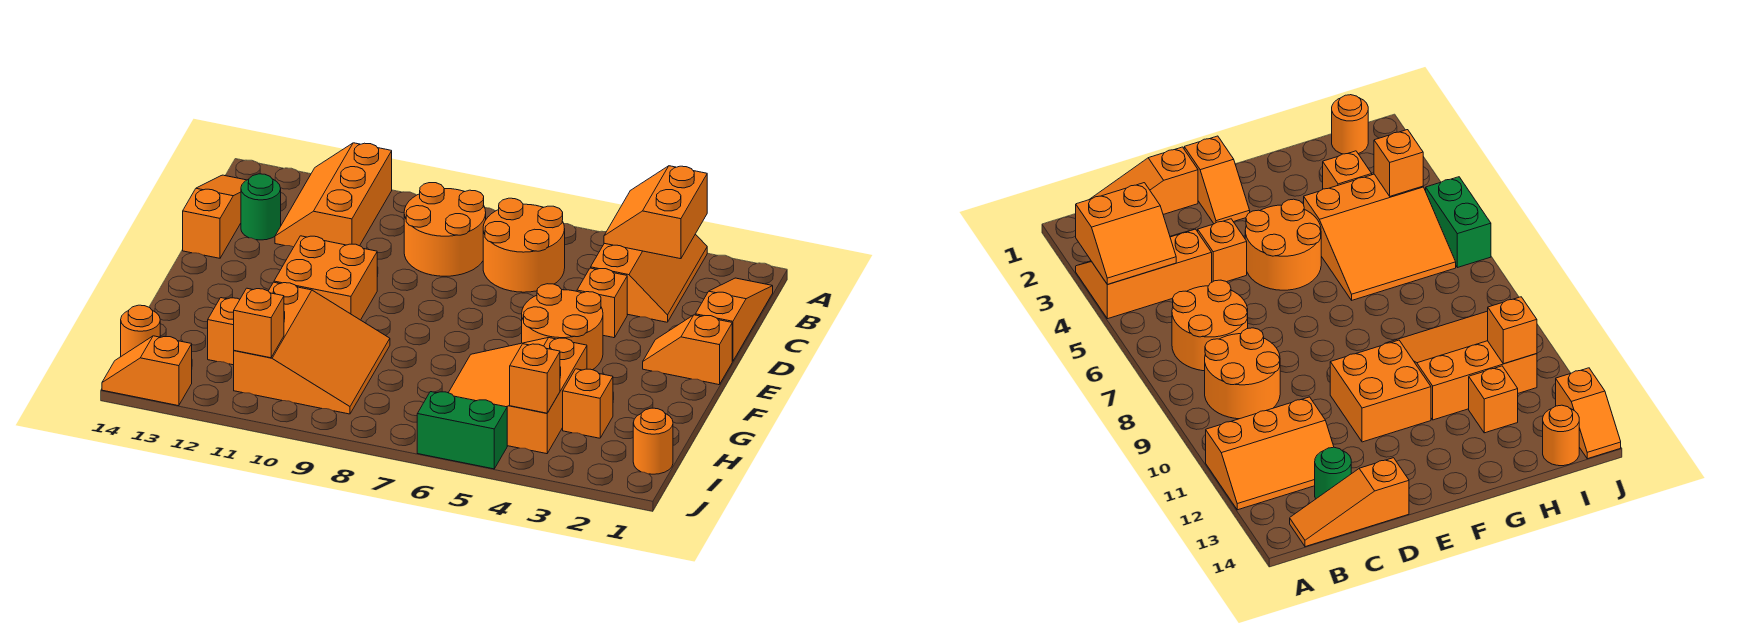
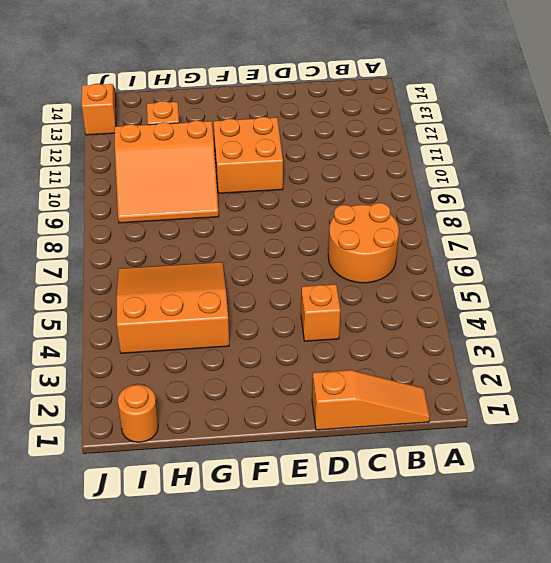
none -> orange slope A3:C4 level 1 top 4
none -> orange slope A11:C12 level 1 top 11
none -> orange round brick B8:C9 level 1

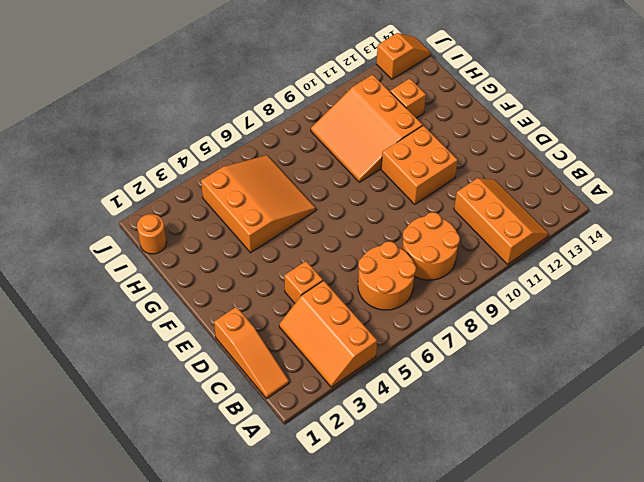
none -> orange slope B14:D14 level 1 top D
none -> green round brick C13 level 1
none -> orange slope E1:E2 level 1 top 1

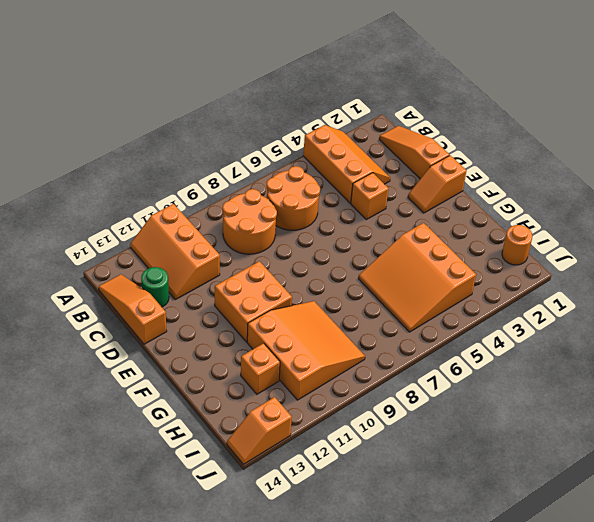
none -> orange round brick E4:F5 level 1
none -> orange brick H3 level 1
none -> orange round brick I14 level 1

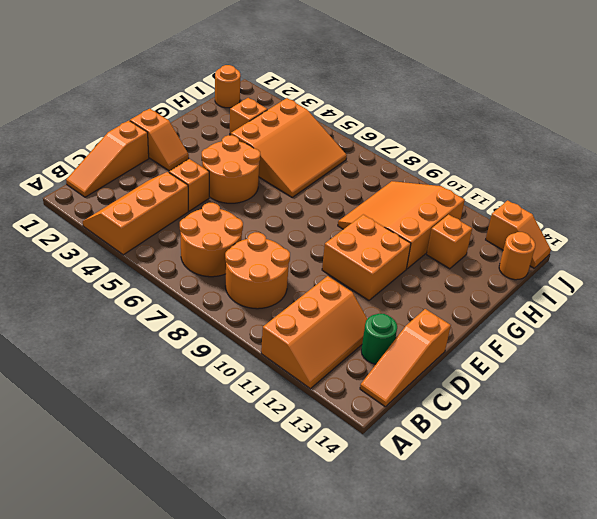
none -> green brick J5:J6 level 1
none -> orange slope A3:B4 level 2 top 3
none -> orange brick I4 level 2

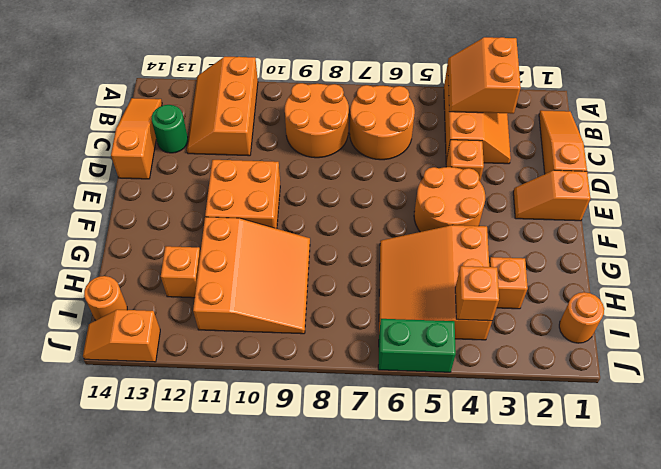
none -> orange brick I11 level 2

